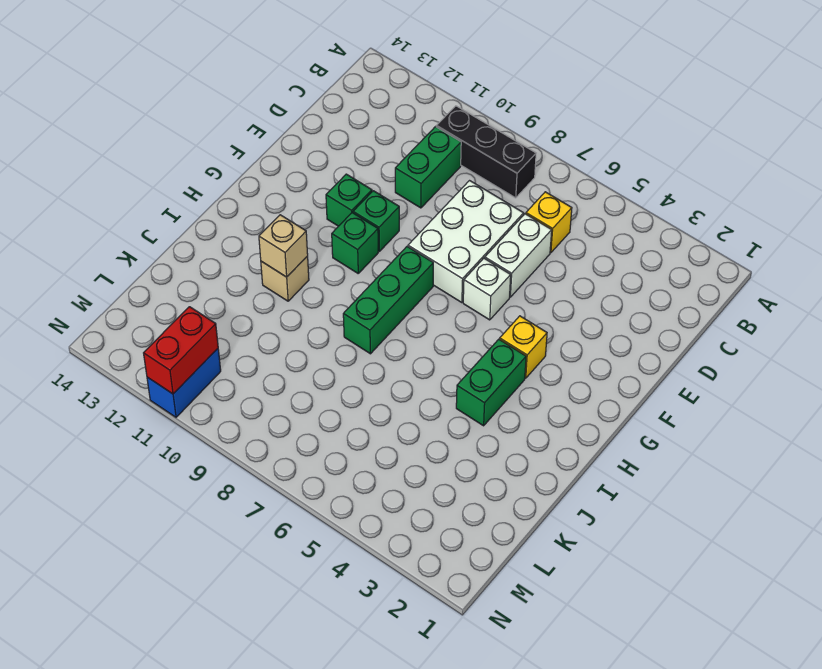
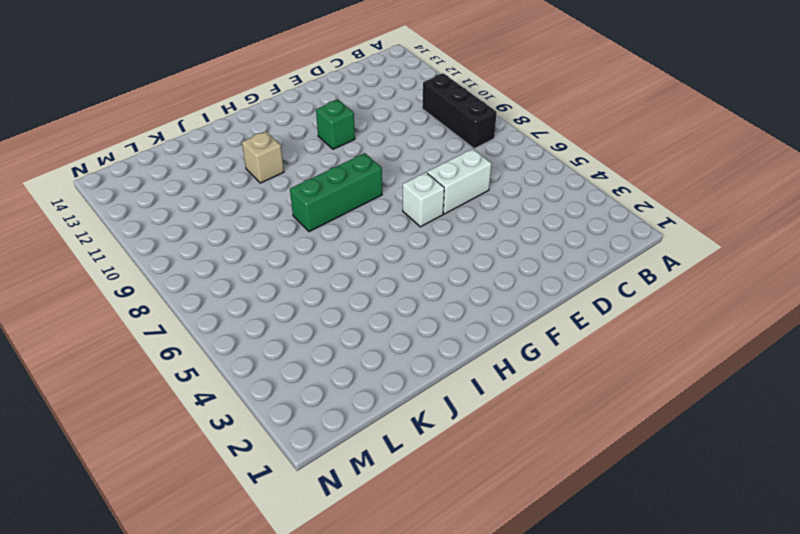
none -> yellow brick C6 level 1
none -> green brick C10:D10 level 1
none -> white brick D7:F8 level 1

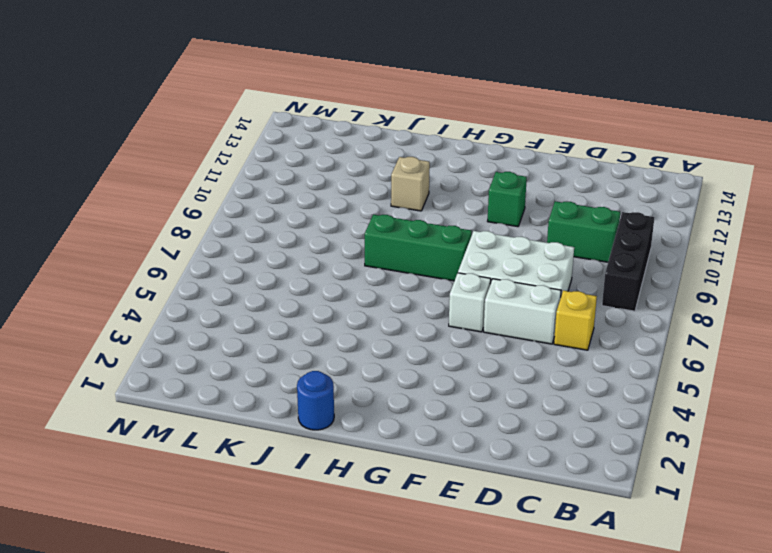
blue round brick I1 level 1 -> none
none -> green brick F10 level 1
none -> yellow brick G4 level 1
none -> green brick G10 level 1

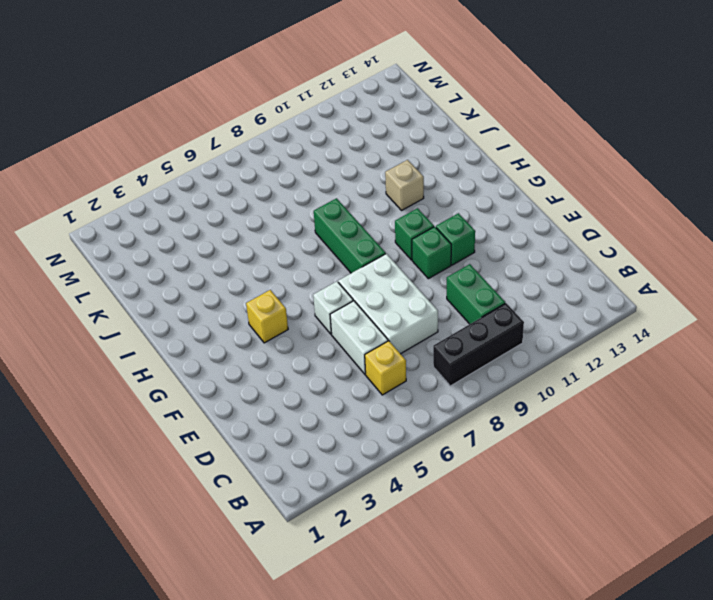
none -> green brick H4:I4 level 1
none -> blue brick M11:N11 level 1
none -> tan brick I11 level 2

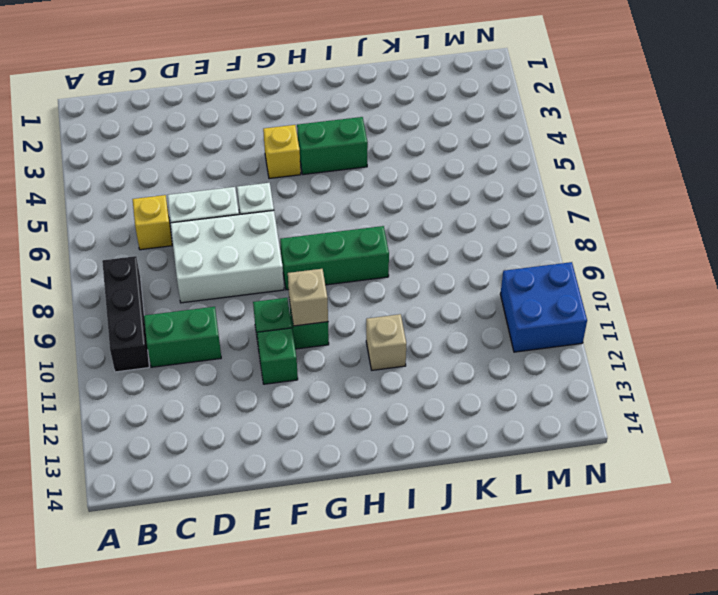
tan brick G10 level 2 -> tan brick I11 level 2
blue brick M10:N11 level 1 -> blue brick M11:N11 level 1
none -> red brick M11:N11 level 2

